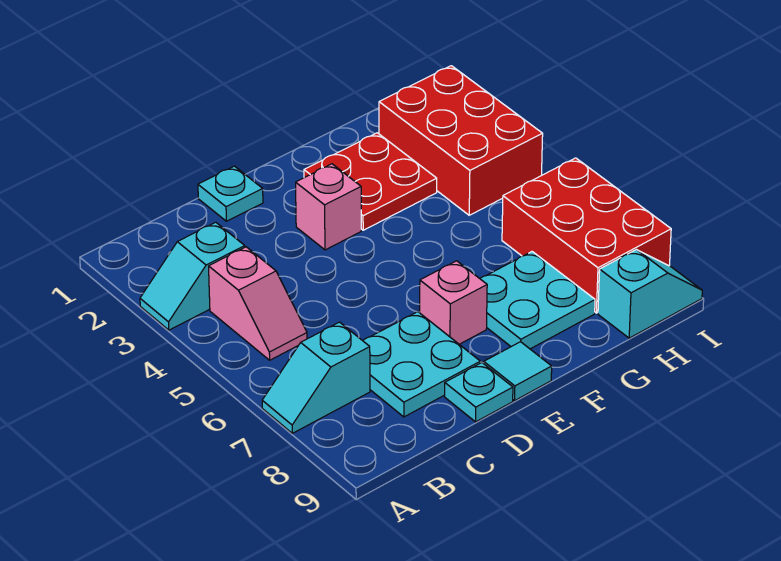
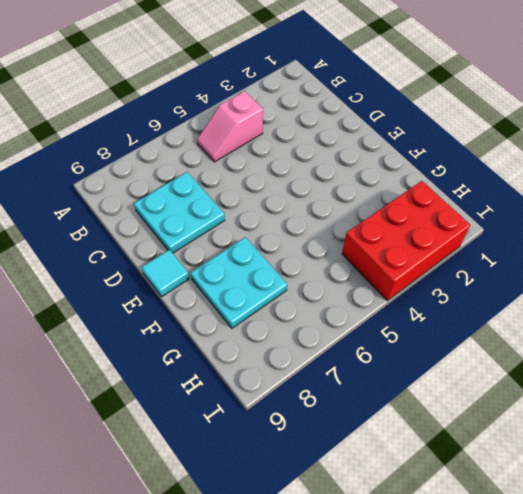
none -> cyan slope A3:B3 level 1 top B
none -> cyan slope A7:B7 level 1 top B
none -> cyan plate D1 level 1

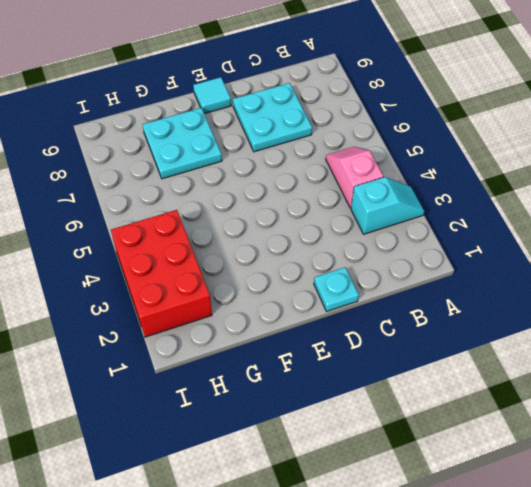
none -> cyan slope A7:B7 level 1 top B
none -> cyan plate D9 level 1
none -> pink brick E3 level 1

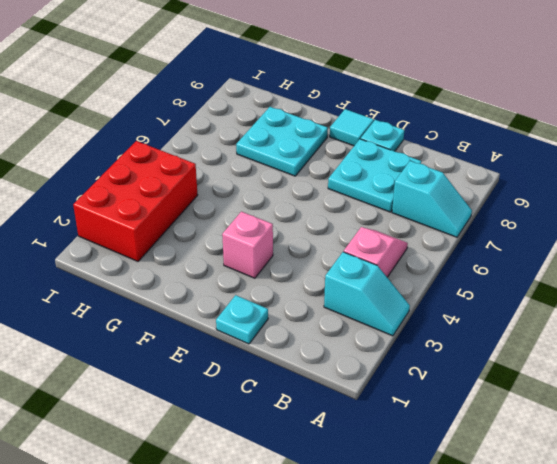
none -> pink brick E7 level 1
none -> red plate F2:G3 level 1
none -> red brick H6:I8 level 1

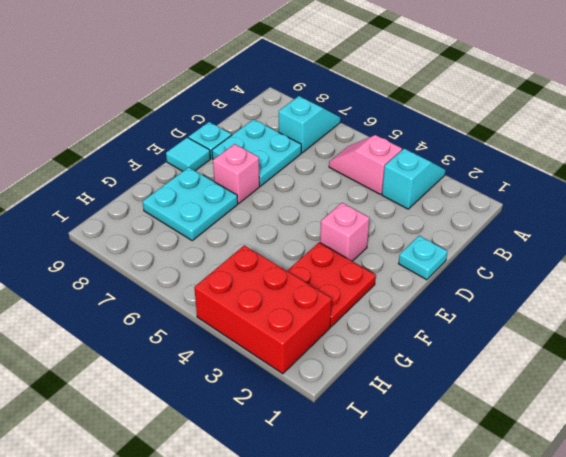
none -> red brick H6:I8 level 1
none -> cyan slope H9:I9 level 1 top H

